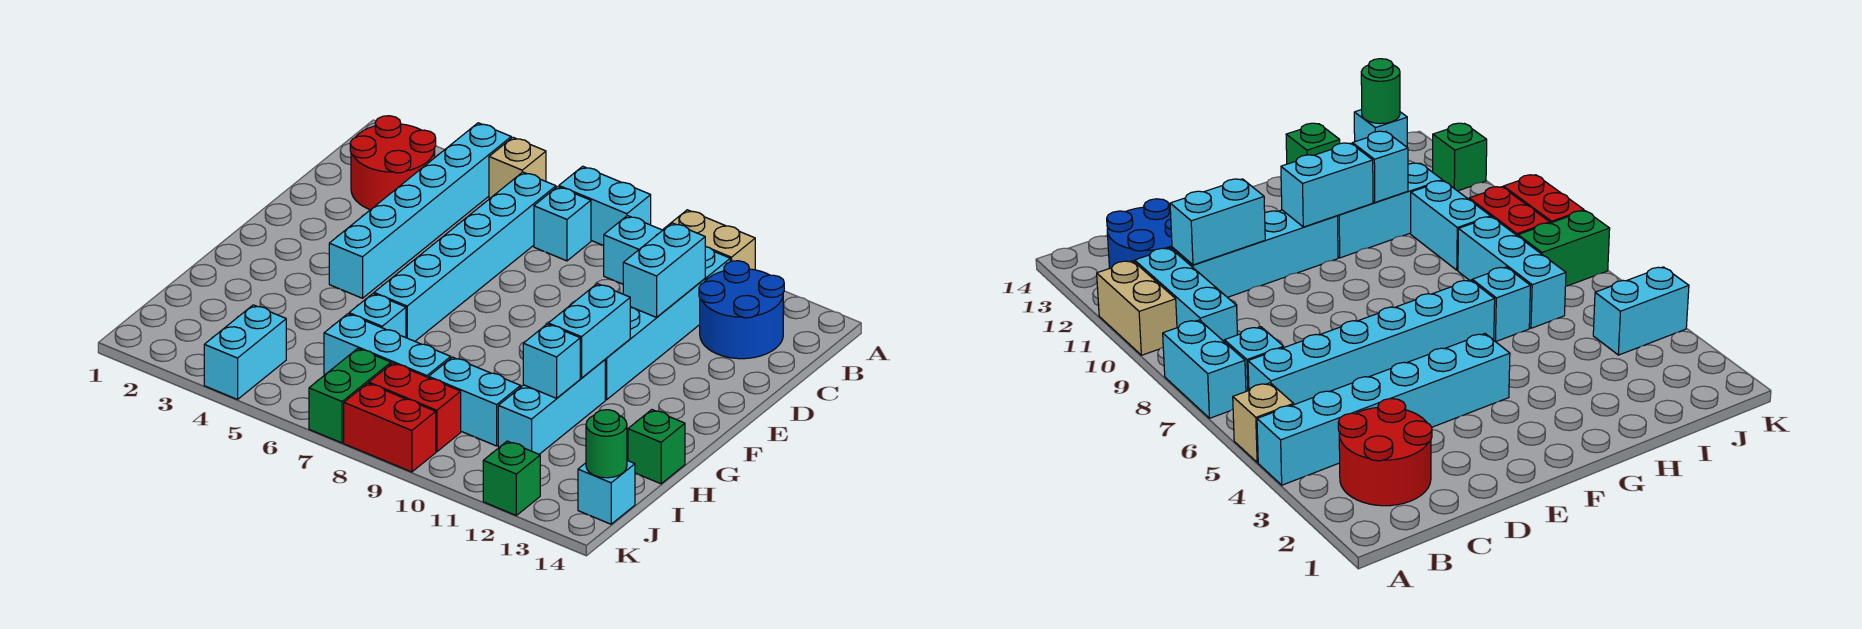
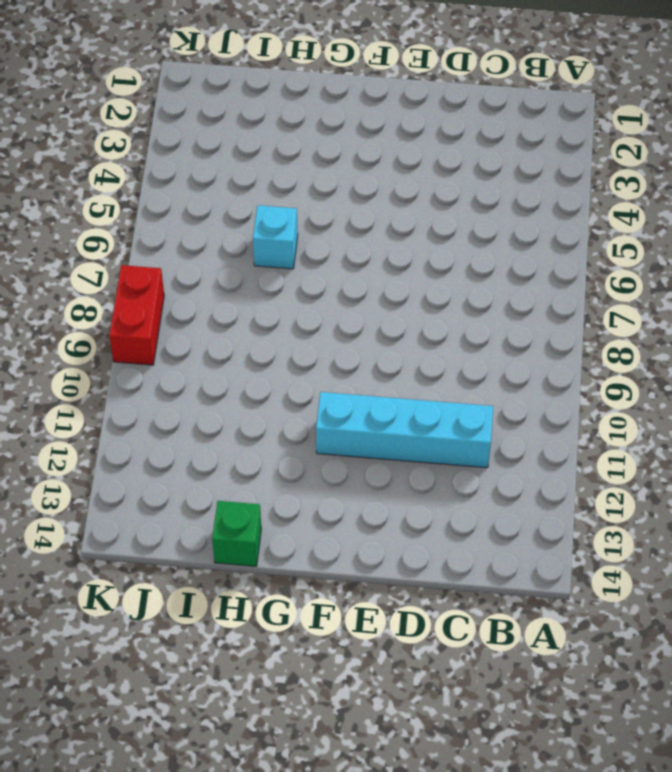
none -> cyan brick A4:F4 level 1
none -> tan brick A5 level 1
none -> cyan brick A7:A8 level 1

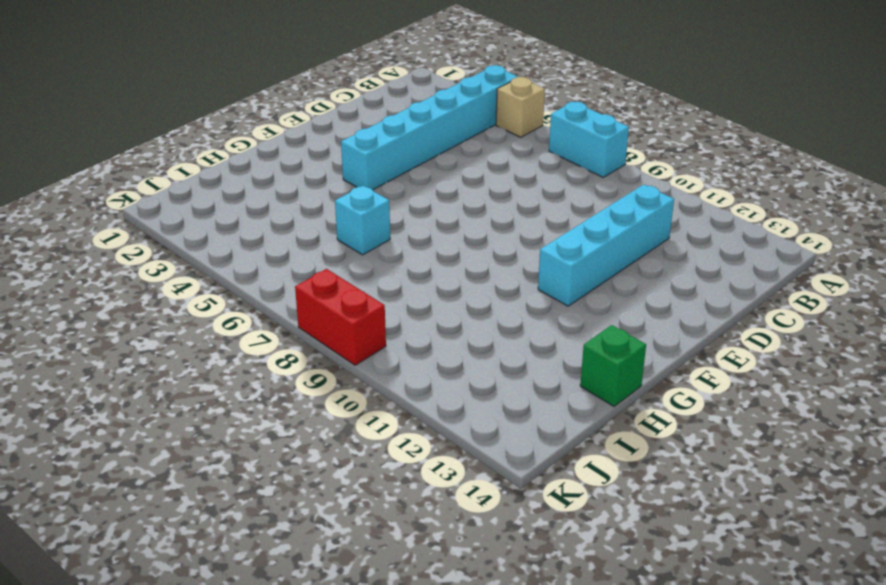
none -> tan brick A10:A11 level 1
none -> red round brick B2:C3 level 1
none -> cyan brick B6:G6 level 1

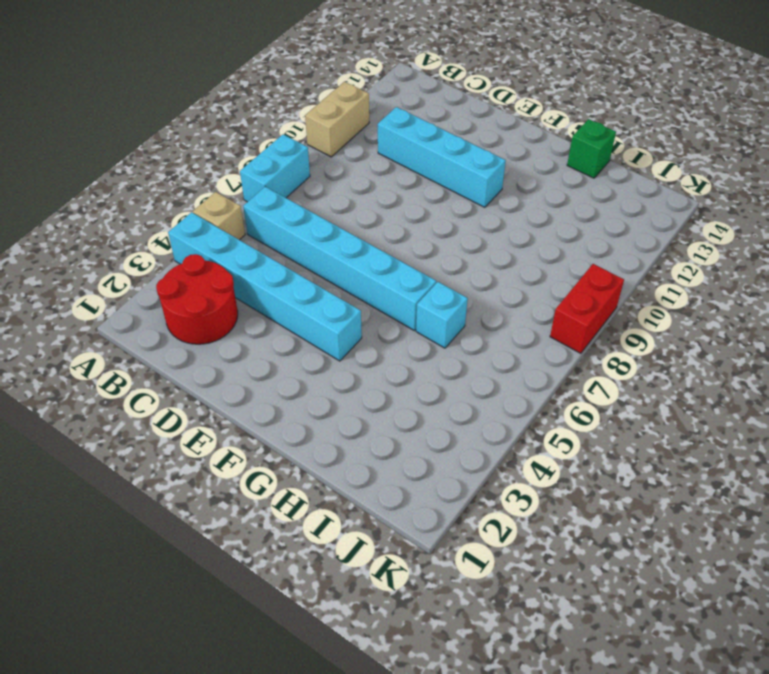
none -> cyan brick B7 level 1
none -> cyan brick B9:B11 level 1
none -> blue round brick B12:C13 level 1

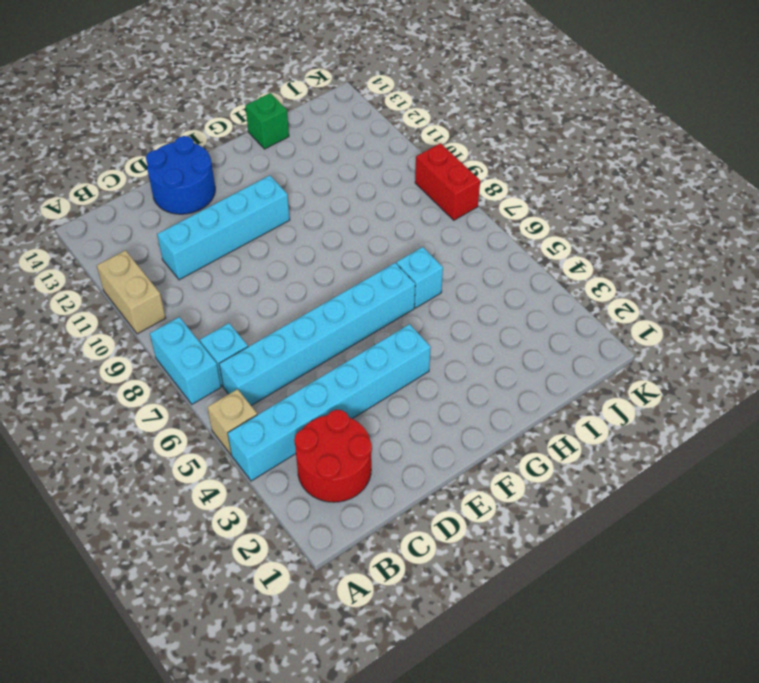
blue round brick D13:E14 level 1 -> blue round brick B12:C13 level 1
none -> cyan brick B9:B11 level 1
none -> cyan brick G11:I11 level 1
none -> cyan brick I6:I8 level 1

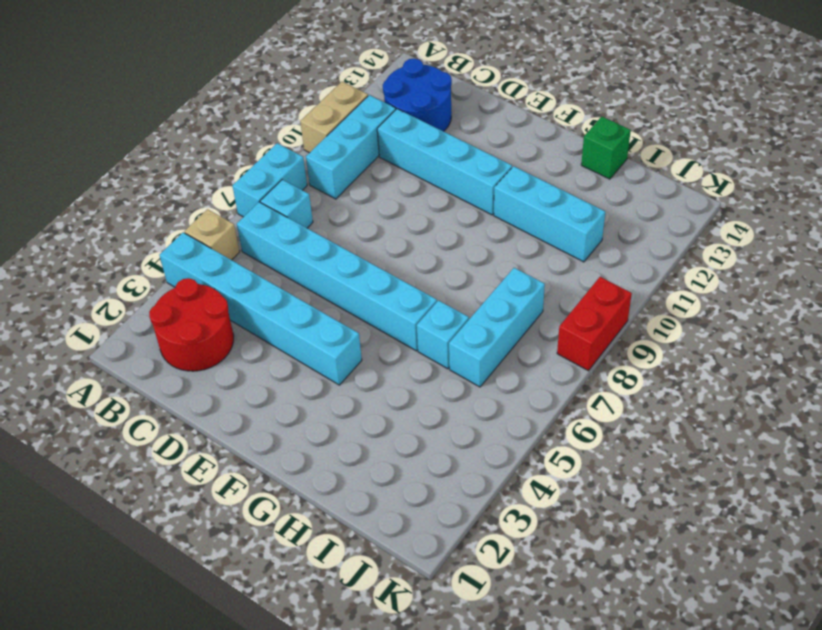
none -> cyan brick I9:I10 level 1
none -> cyan brick J4:K4 level 1
none -> green brick J7:K7 level 1

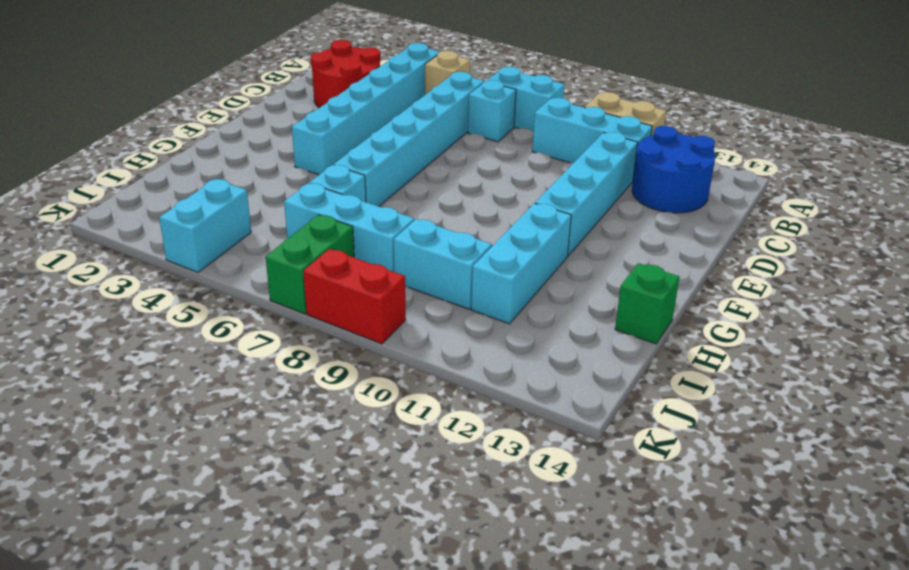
none -> red brick J8:J9 level 1
none -> cyan brick J14 level 1
none -> green brick K12 level 1

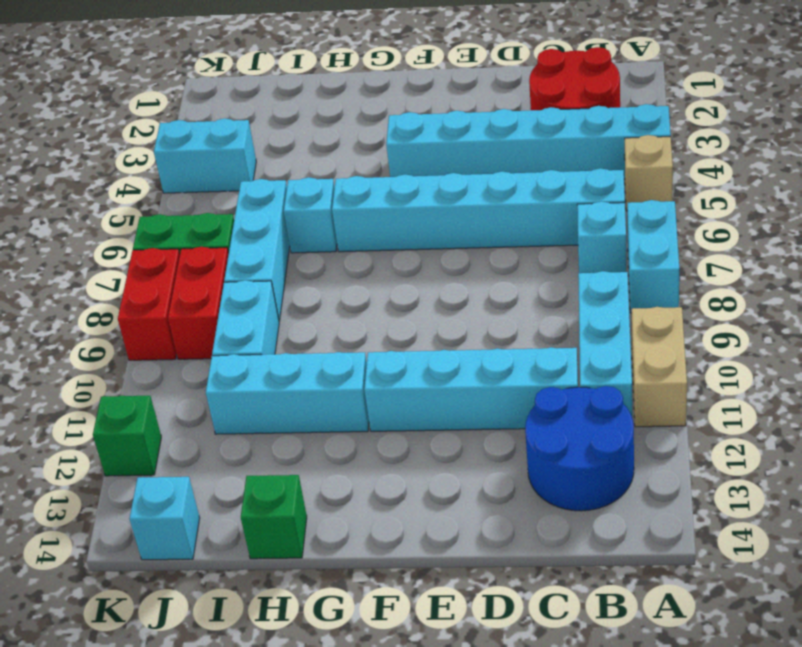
none -> cyan brick C11:D11 level 2
none -> cyan brick F11:G11 level 2
none -> cyan brick H11 level 2

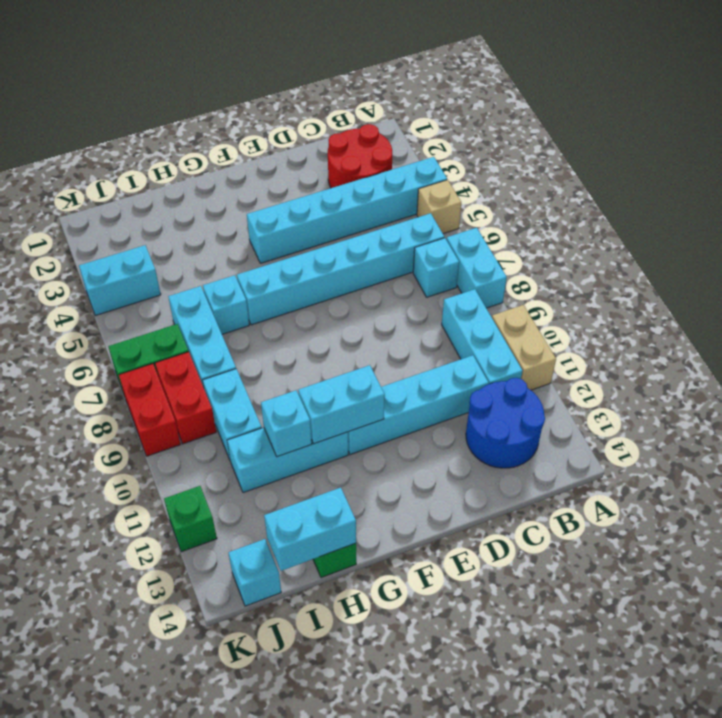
cyan brick H14:I14 level 2 -> cyan brick C11:D11 level 2
none -> green round brick J14 level 2

